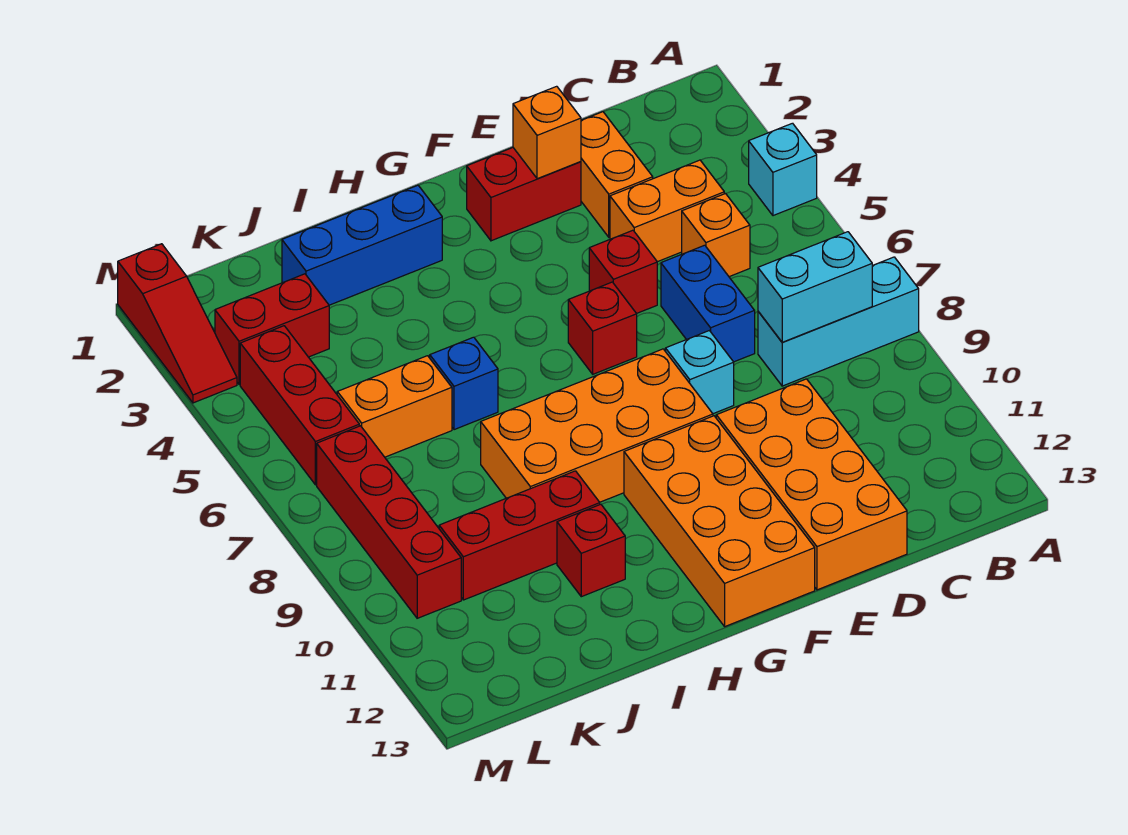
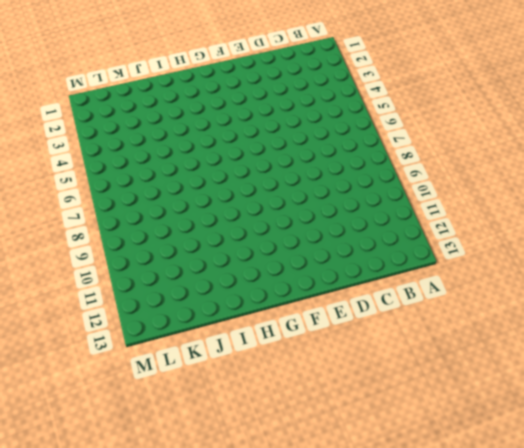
none -> cyan brick A4 level 1
none -> cyan brick A8:C8 level 1
none -> orange brick C4:D4 level 1

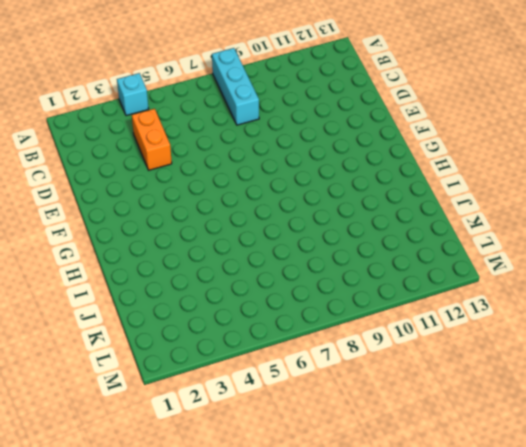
none -> orange brick C5 level 1
none -> orange brick D2:D3 level 1
none -> blue brick D6:D7 level 1

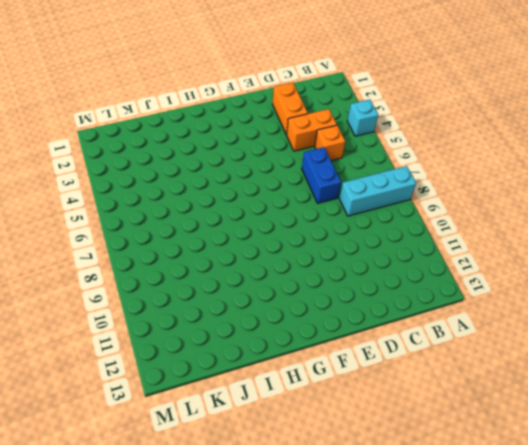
none -> orange brick D10:E13 level 1
none -> red brick E2:F2 level 1
none -> red brick E5 level 1

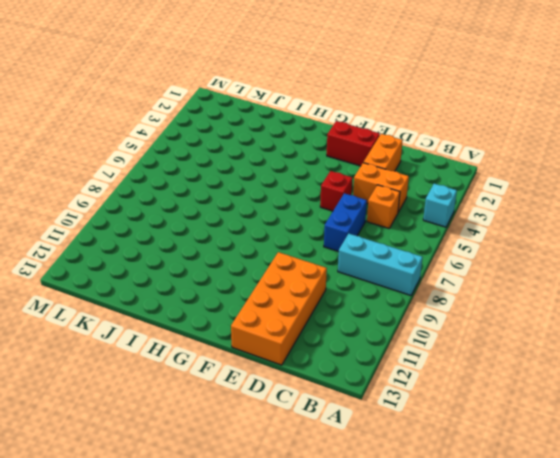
none -> cyan brick E8 level 1
none -> red brick F6 level 1
none -> orange brick F8:I9 level 1

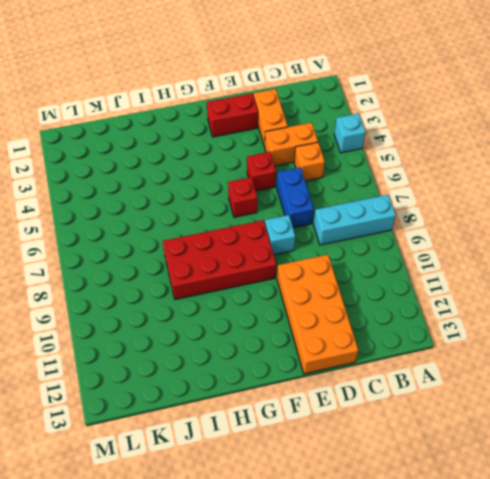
red brick F8:I9 level 1 -> orange brick F8:I9 level 1
none -> orange brick F10:G13 level 1
none -> blue brick H2:J2 level 1
none -> blue brick I6 level 1

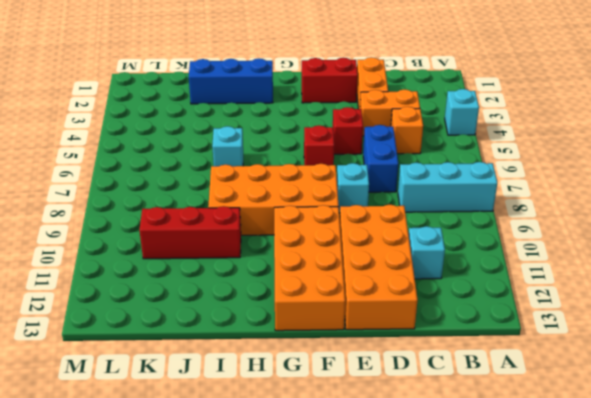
cyan brick C11 level 1 -> none
cyan brick I6 level 1 -> blue brick I6 level 1
none -> red brick I11 level 1
none -> orange brick J6:K6 level 1
none -> red brick K3:L3 level 1

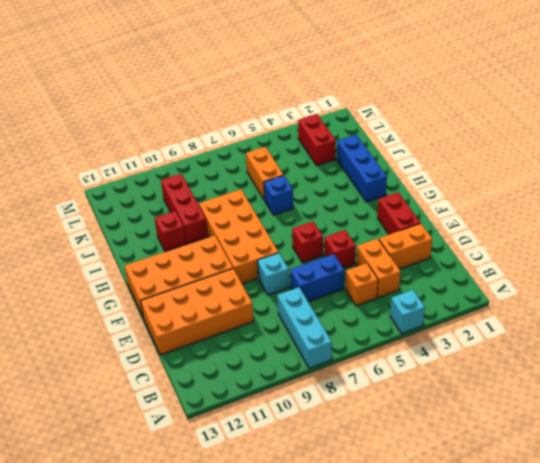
none -> red brick L4:L6 level 1
none -> red brick L7:L10 level 1
none -> red slope M1:M3 level 1 top 1

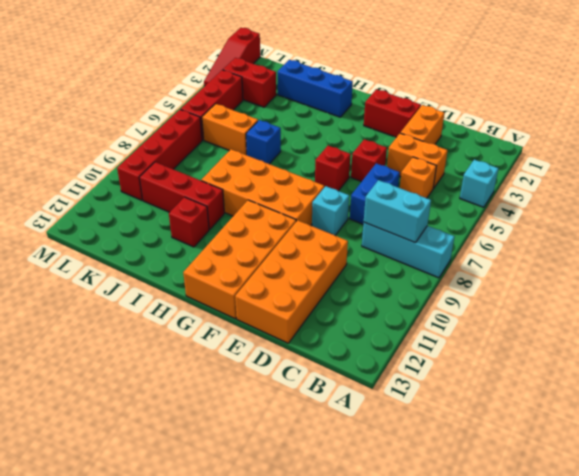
none -> orange brick E2 level 2

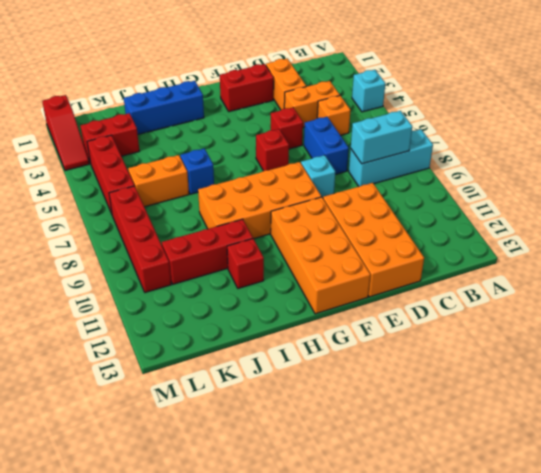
none -> orange brick E2 level 2

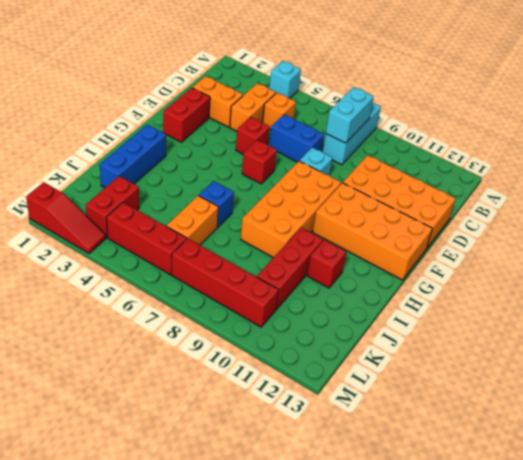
none -> orange brick E2 level 2

